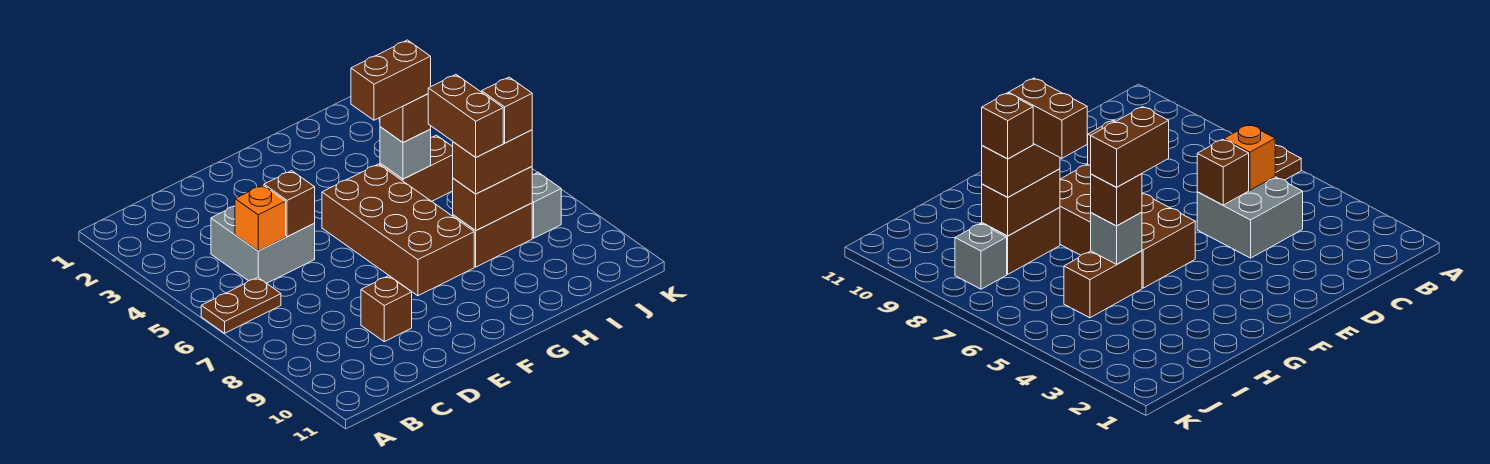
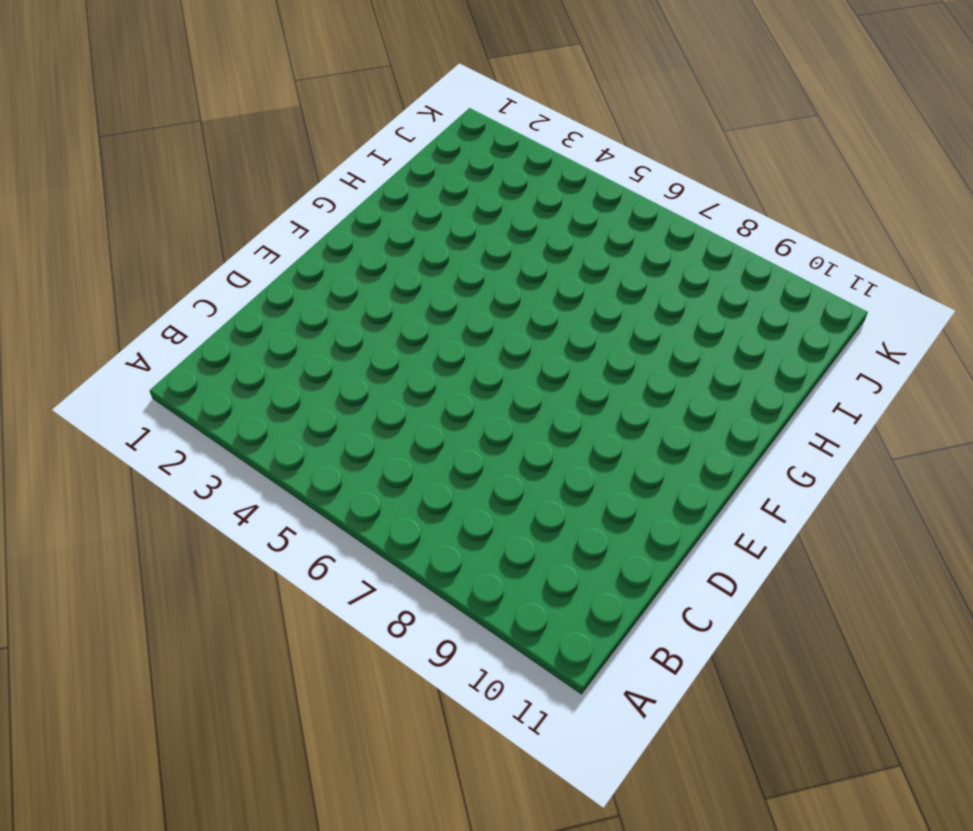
none -> brown plate A6:B6 level 1
none -> grey brick C4:D5 level 1
none -> brown brick D9 level 1

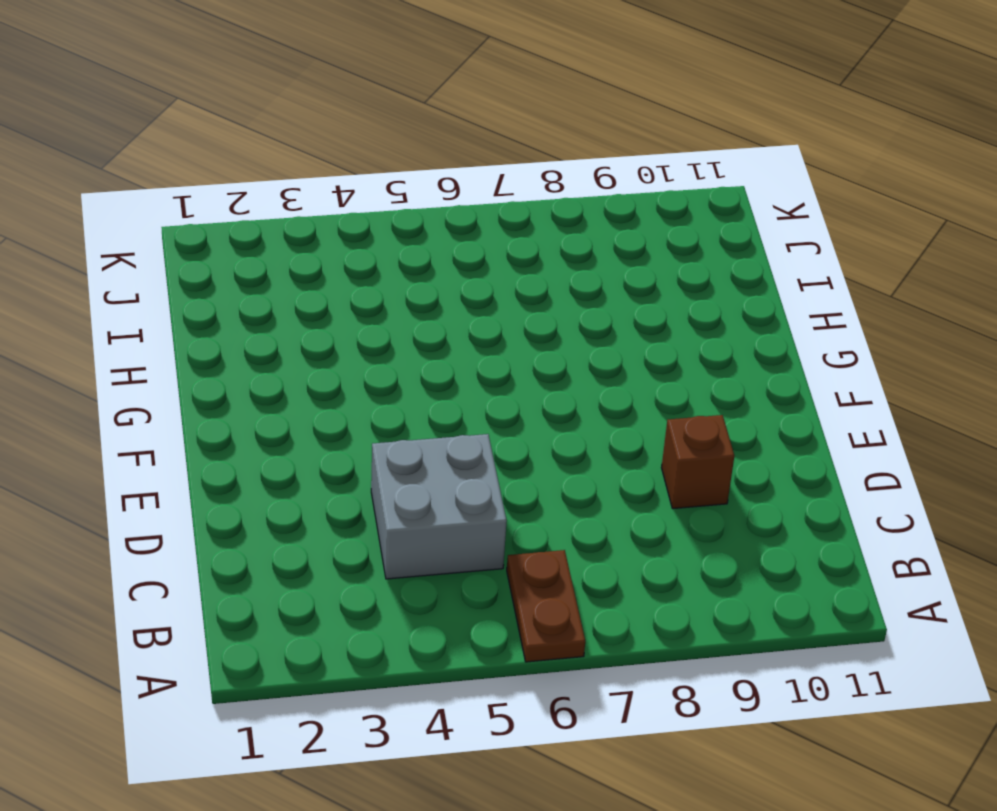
none -> brown brick F5:G8 level 1
none -> brown brick H5:I5 level 1
none -> brown brick H8:I8 level 1

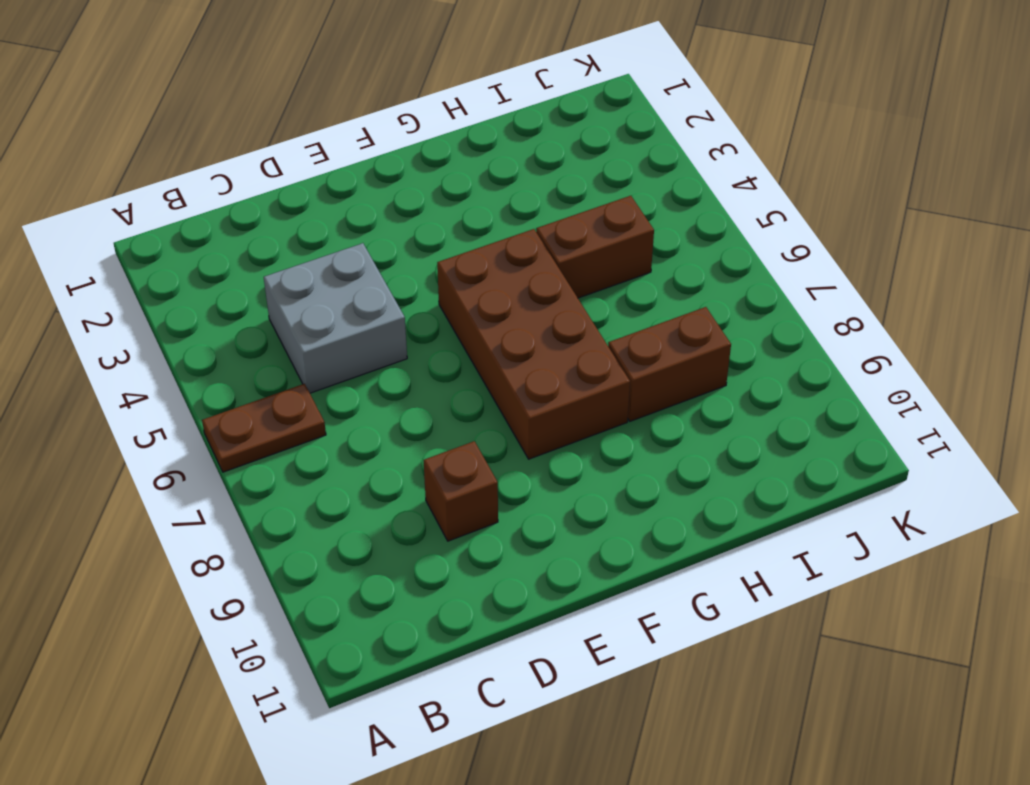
none -> grey brick J8 level 1
none -> orange brick C5 level 2
none -> brown brick D5 level 2

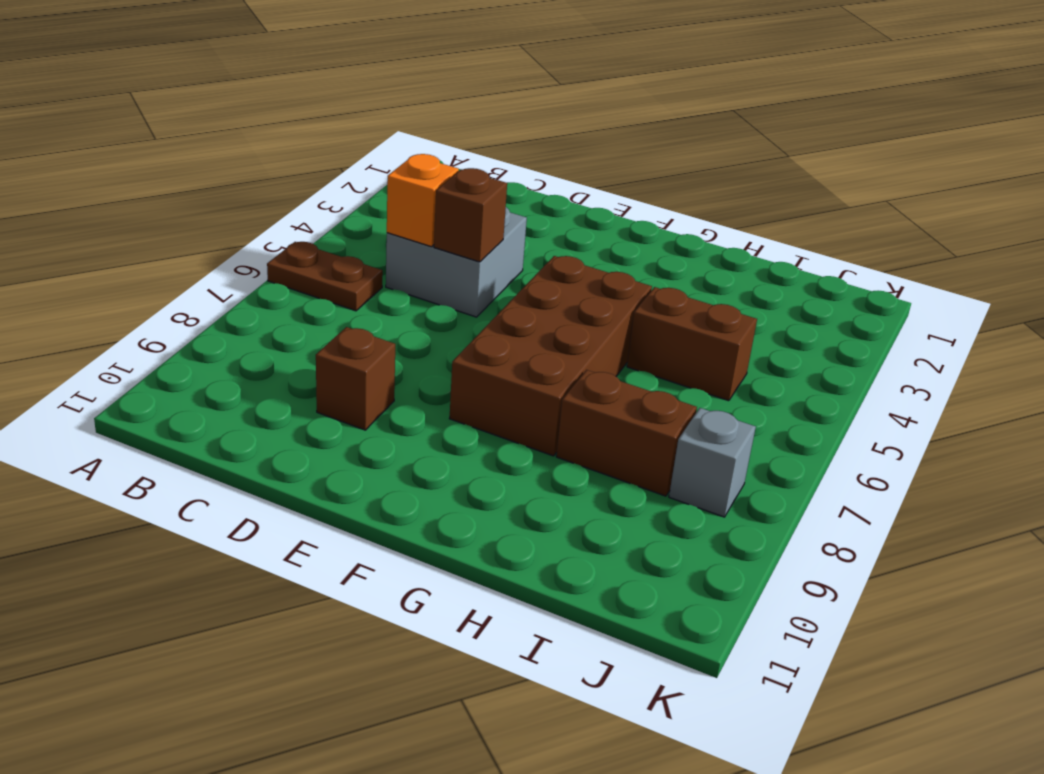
none -> grey brick H5 level 2
none -> brown brick H8:I8 level 2
none -> brown brick H5 level 3

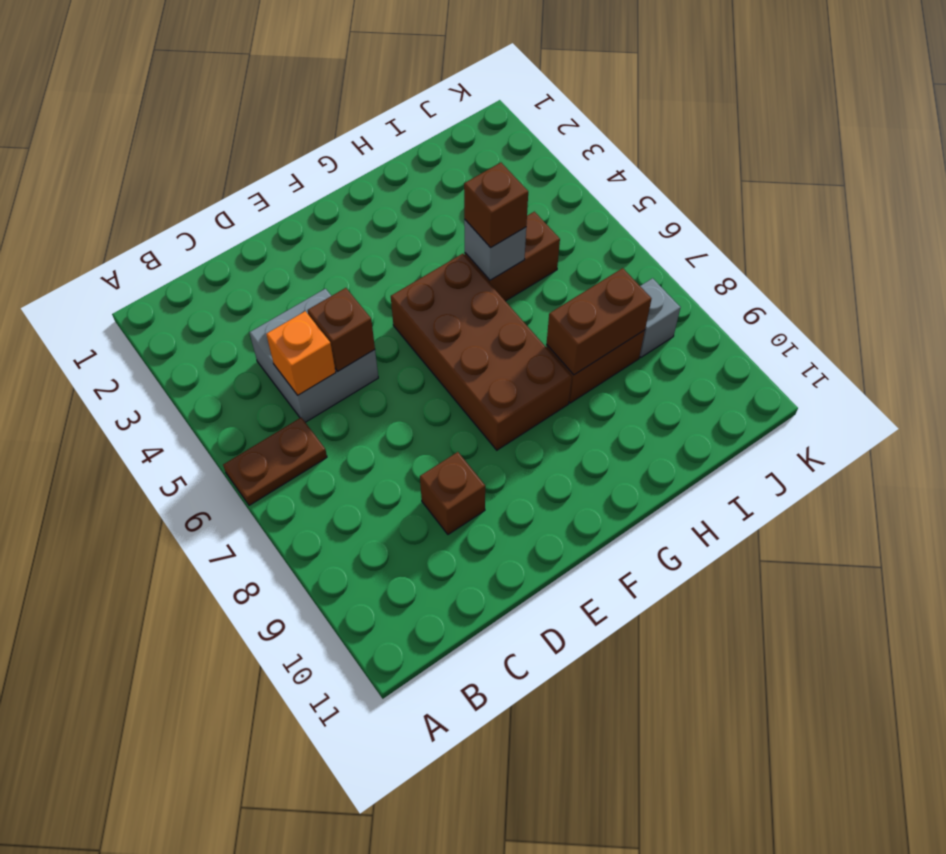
none -> brown brick H8:I8 level 3
none -> brown brick G5:H5 level 4
none -> brown brick H7:H8 level 4

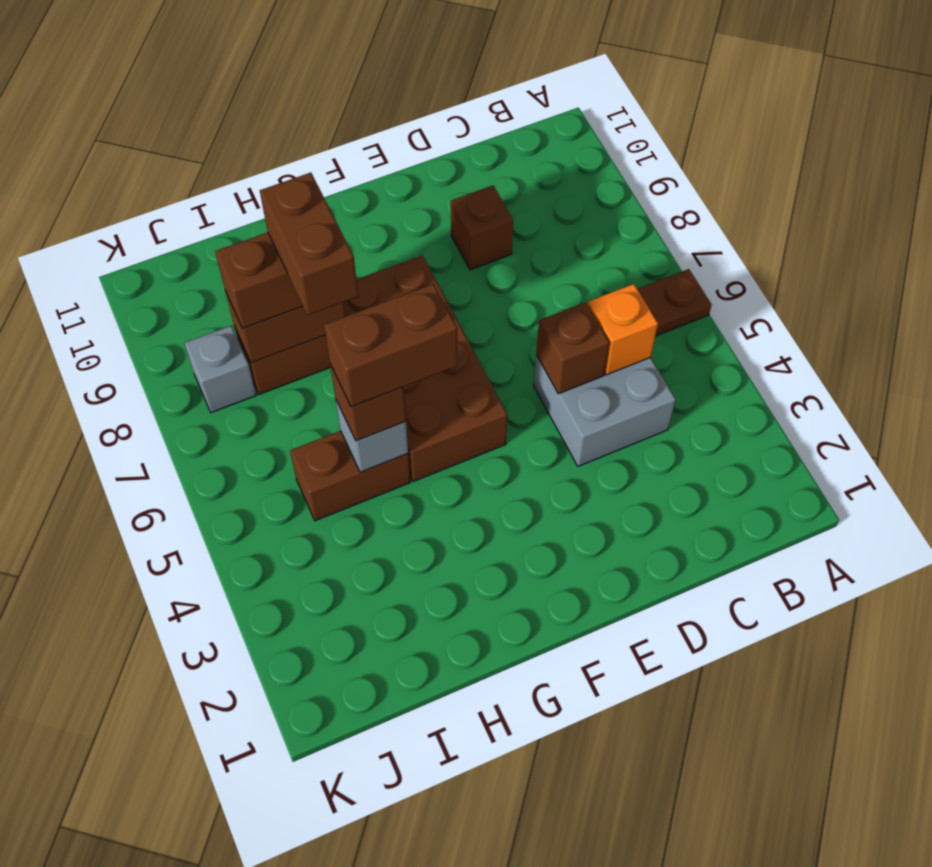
none -> brown brick I8 level 4

